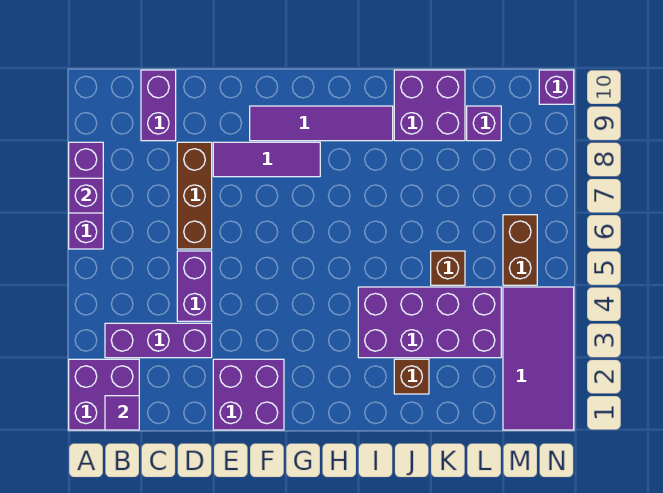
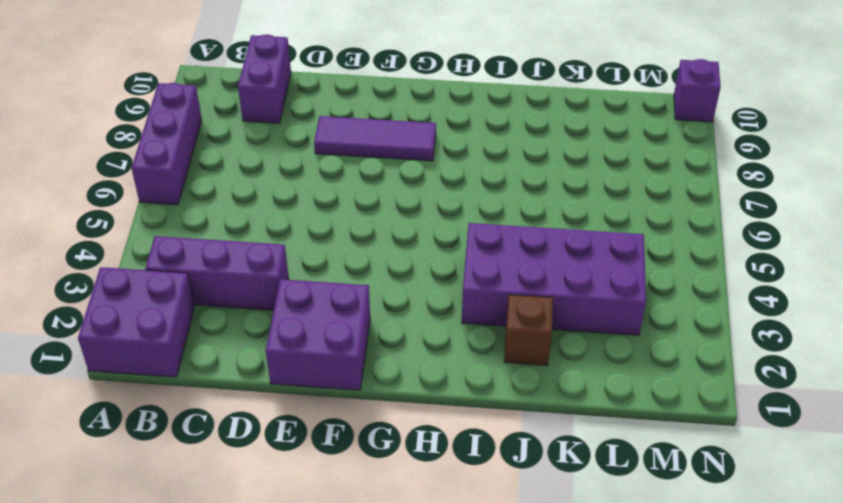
none -> purple brick D4:D5 level 1
none -> brown brick D6:D8 level 1
none -> purple tile F9:I9 level 1

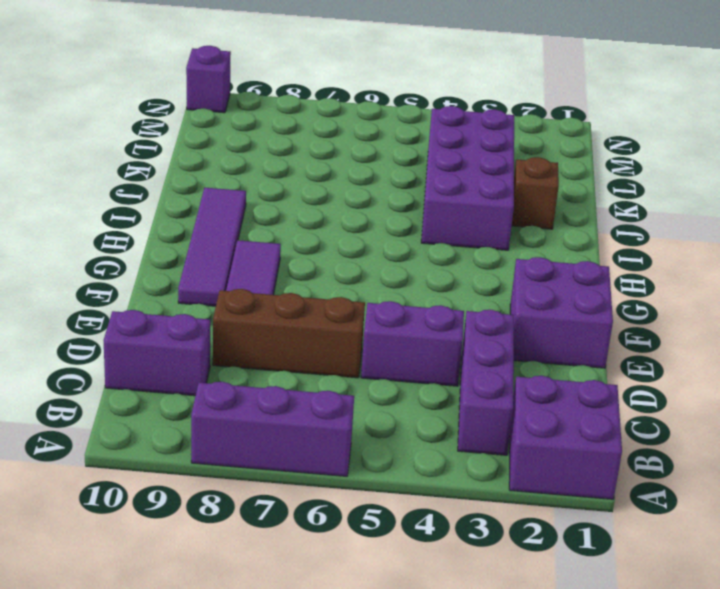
none -> purple brick J9:K10 level 1
none -> brown brick K5 level 1
none -> purple brick L9 level 1

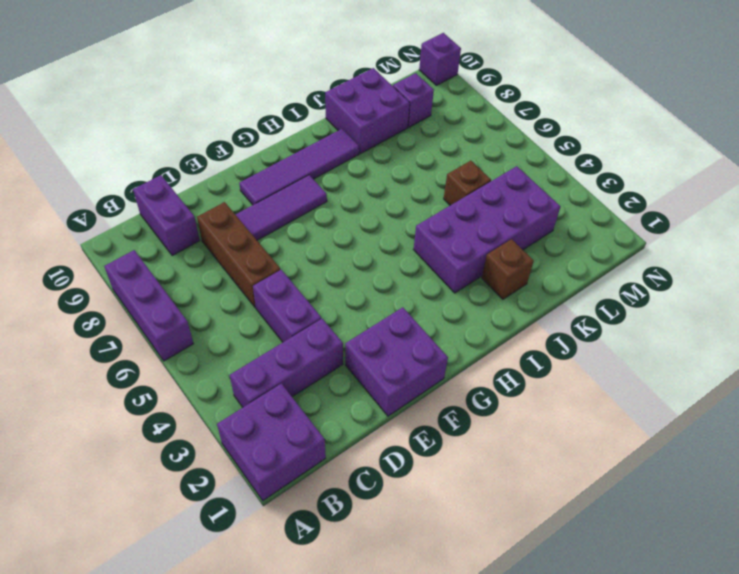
none -> purple tile M1:N4 level 1
none -> brown brick M5:M6 level 1
none -> purple brick A7 level 2

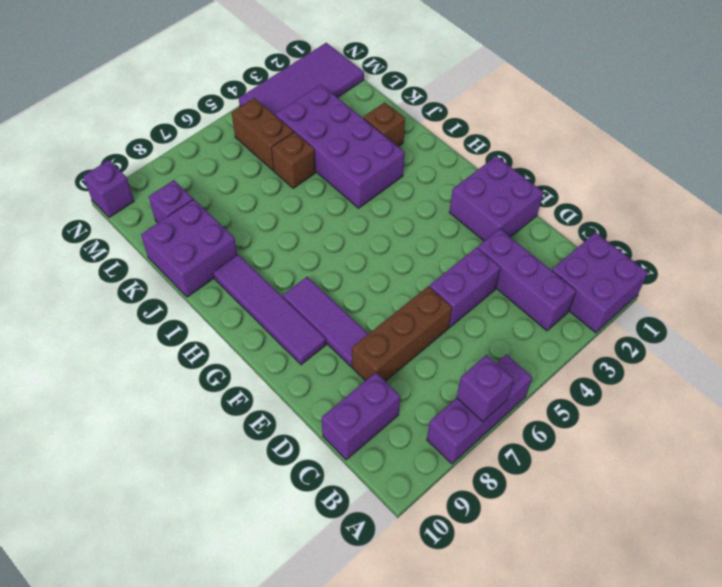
brown brick L5:M5 level 1 -> brown brick M5:M6 level 1
none -> purple tile B1 level 2

